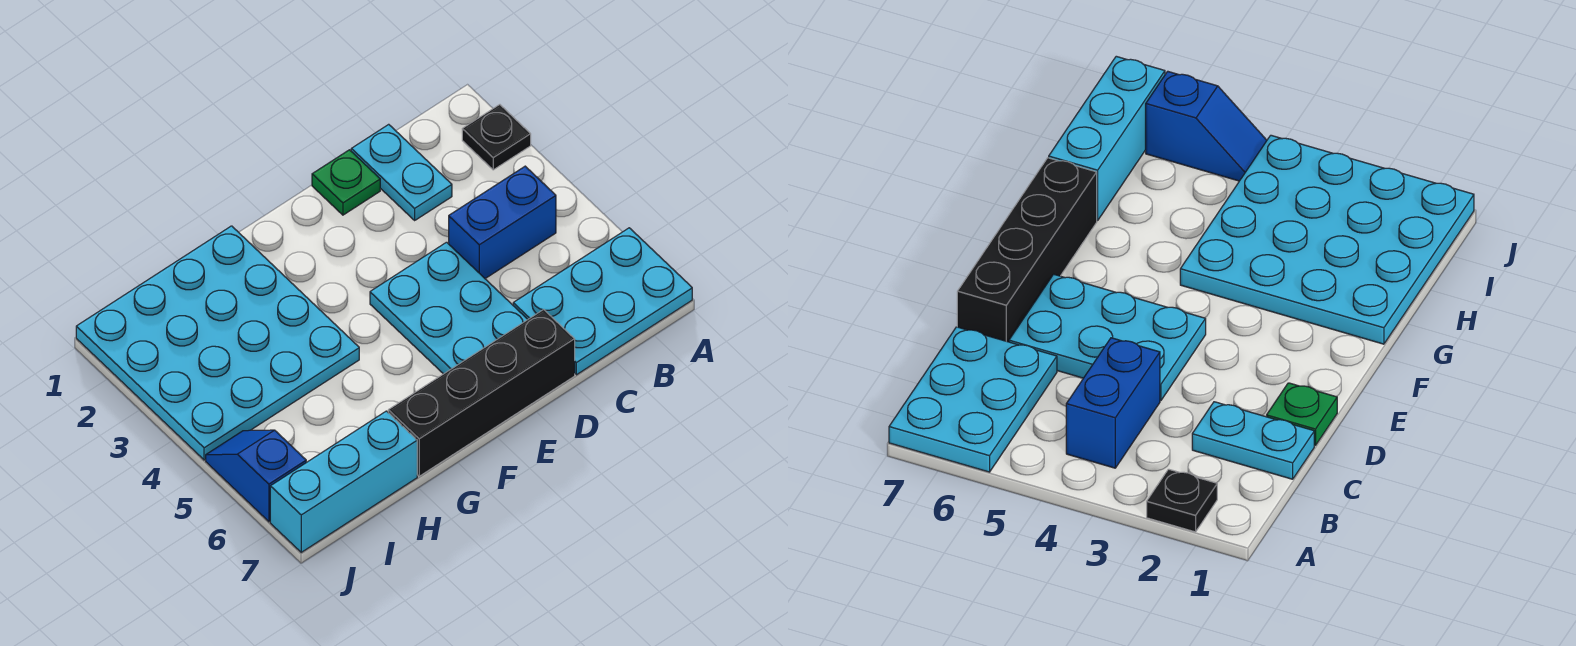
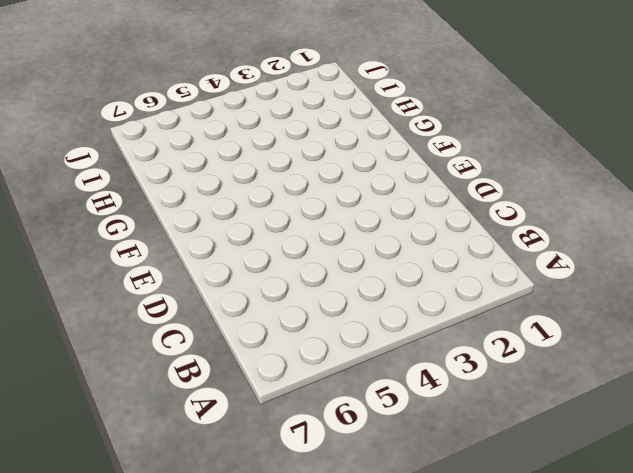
none -> black plate A2 level 1
none -> cyan plate A6:C7 level 1

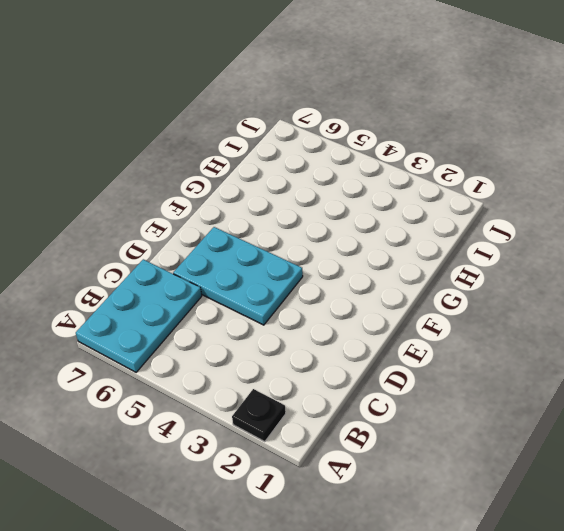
none -> blue brick B4:C4 level 1
none -> cyan plate C1:C2 level 1

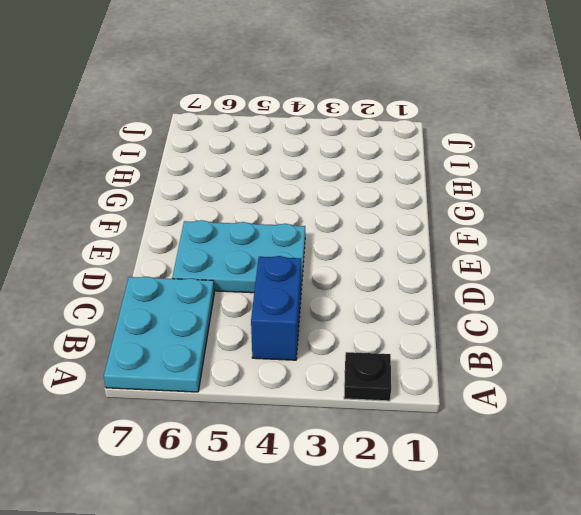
none -> cyan plate C1:C2 level 1
none -> green plate D1 level 1

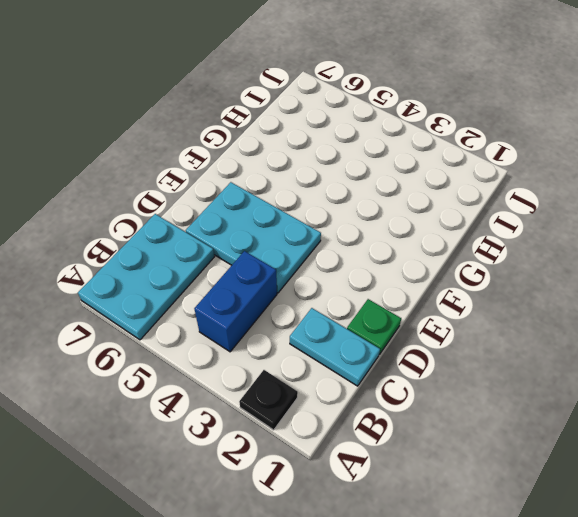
none -> black brick D7:G7 level 1
none -> cyan plate G1:J4 level 1

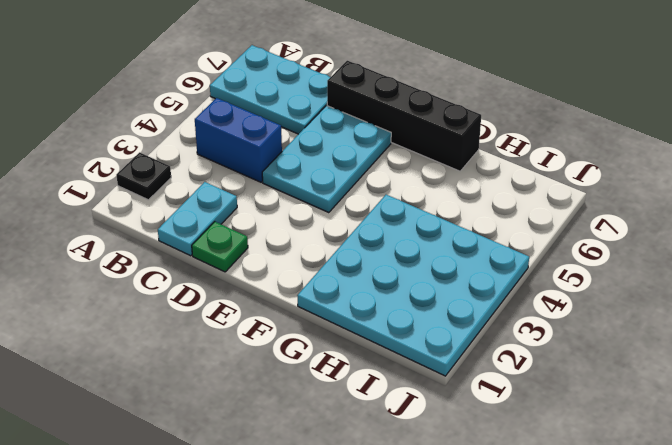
none -> cyan brick H7:J7 level 1
none -> blue slope J5:J6 level 1 top 6

